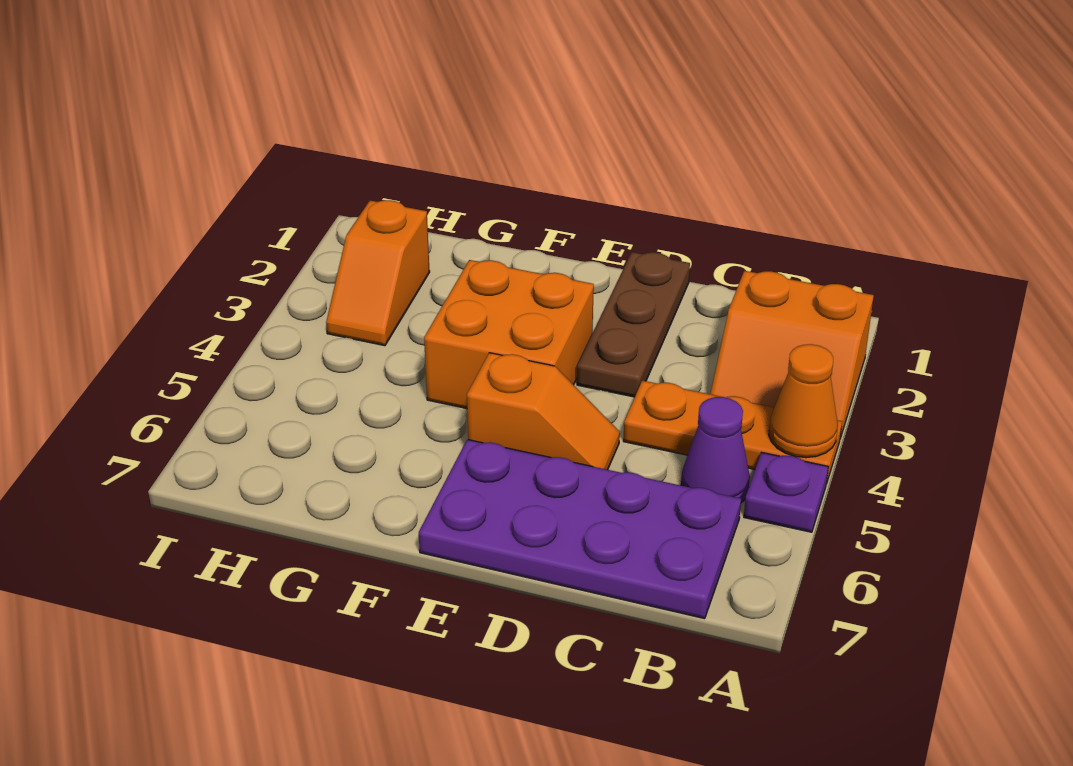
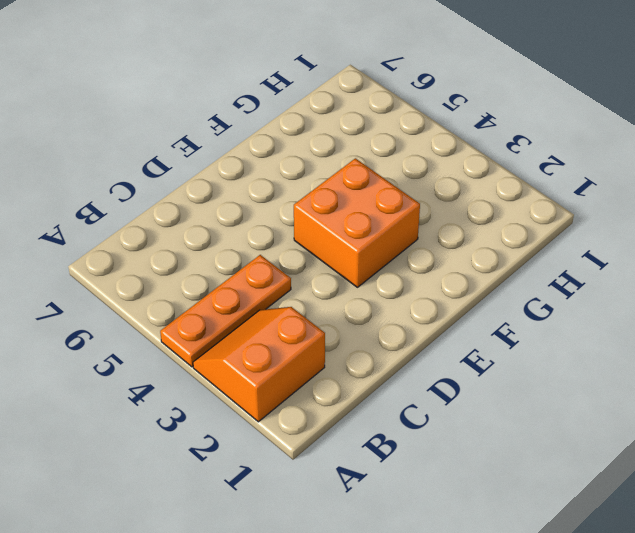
none -> purple plate A5 level 1
none -> purple cone B5 level 1

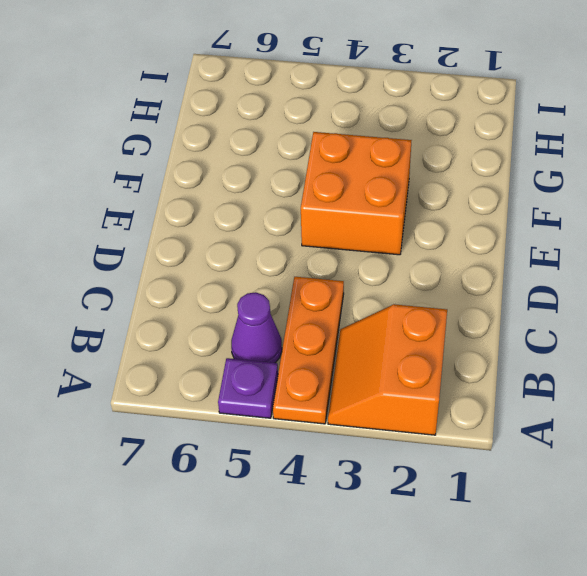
none -> purple plate B6:E7 level 1
none -> brown plate D1:D3 level 1

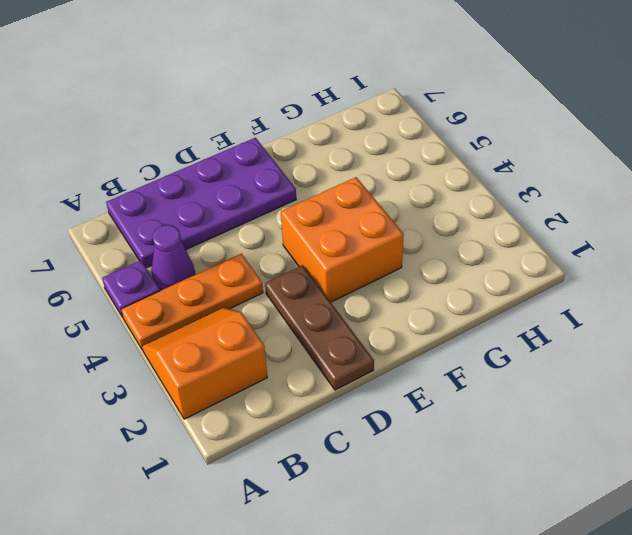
none -> orange slope D5:E5 level 1 top E
none -> orange slope H2:H3 level 1 top 2

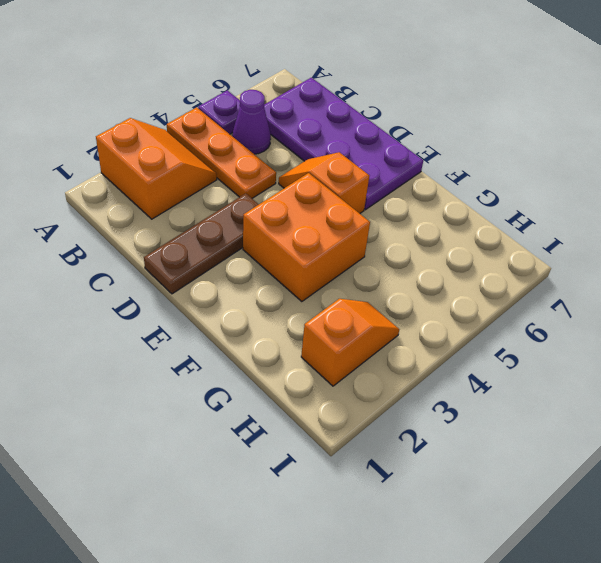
none -> orange cone A4 level 2

